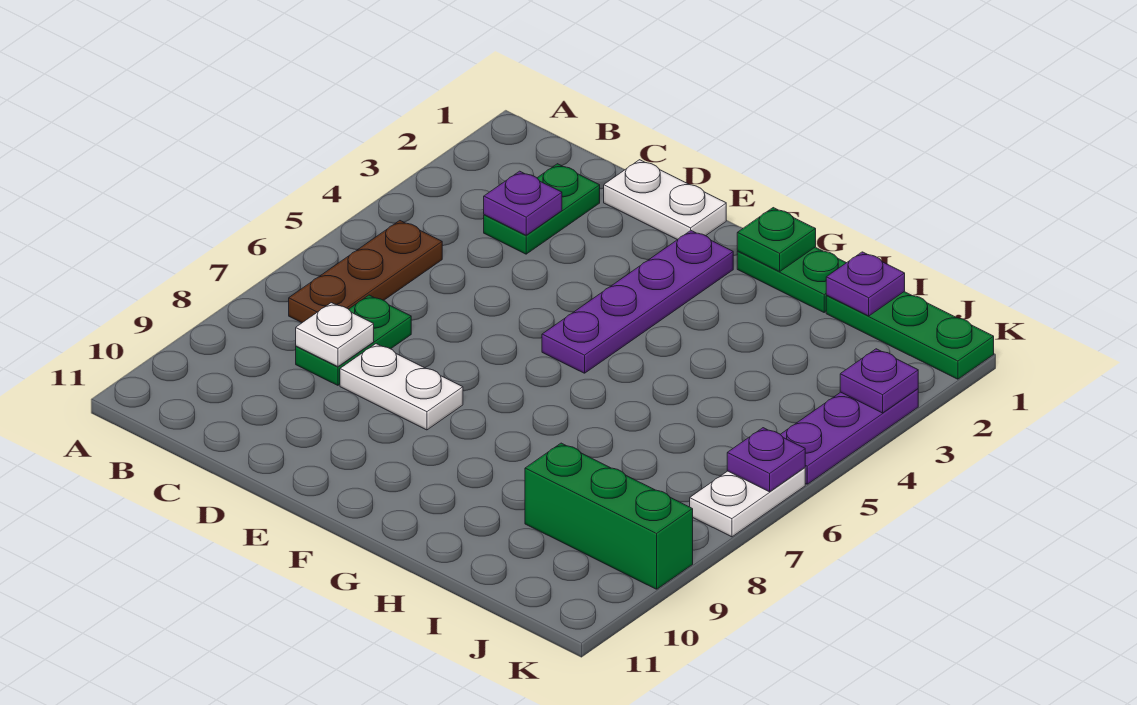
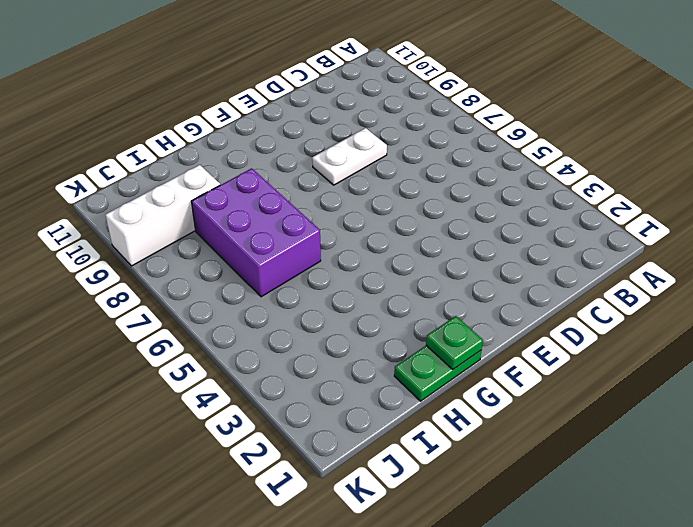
purple brick H6:I8 level 1 -> none
white brick I9:K9 level 1 -> green brick I9:K9 level 1
none -> brown plate B5:B7 level 1
none -> green plate C2:C3 level 1
none -> green plate C7:C8 level 1

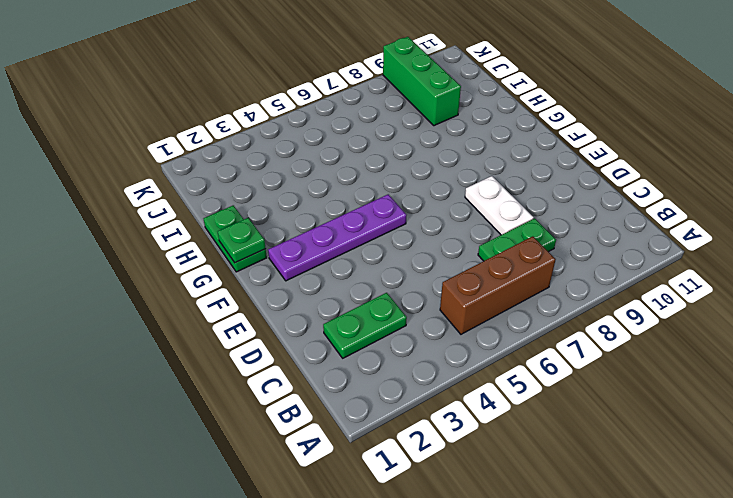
brown brick B5:B7 level 1 -> brown plate B5:B7 level 1
none -> white plate D1:E1 level 1
none -> green plate I1:K1 level 1
none -> purple plate K3:K5 level 1

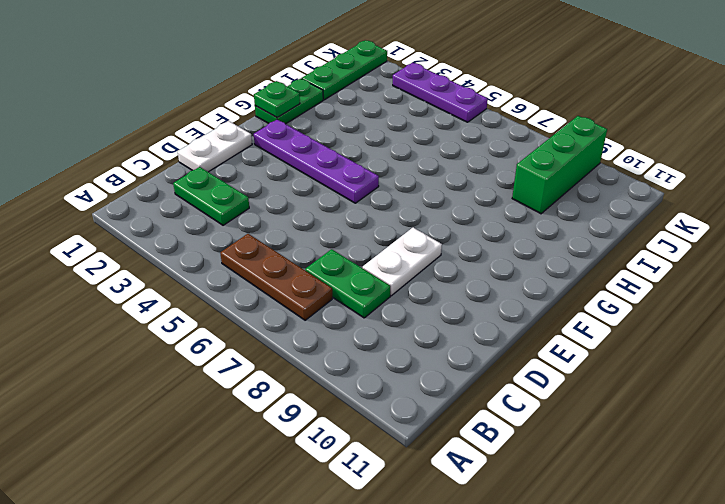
none -> white plate K6:K7 level 1
none -> purple plate C3 level 2
none -> white plate C8 level 2

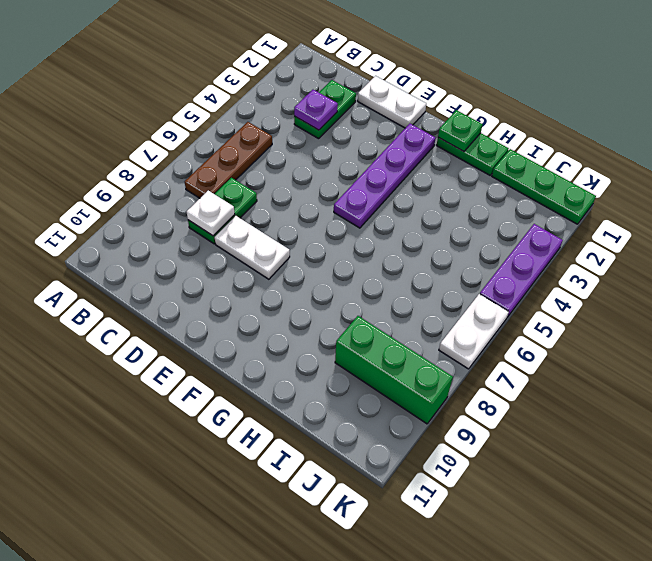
none -> purple plate I1 level 2
none -> purple plate K3 level 2
none -> purple plate K6 level 2

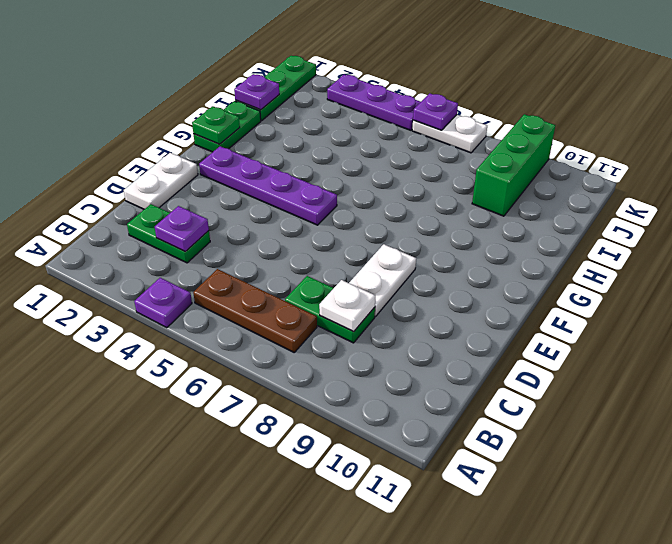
purple plate A4 level 1 -> purple plate K3 level 2

